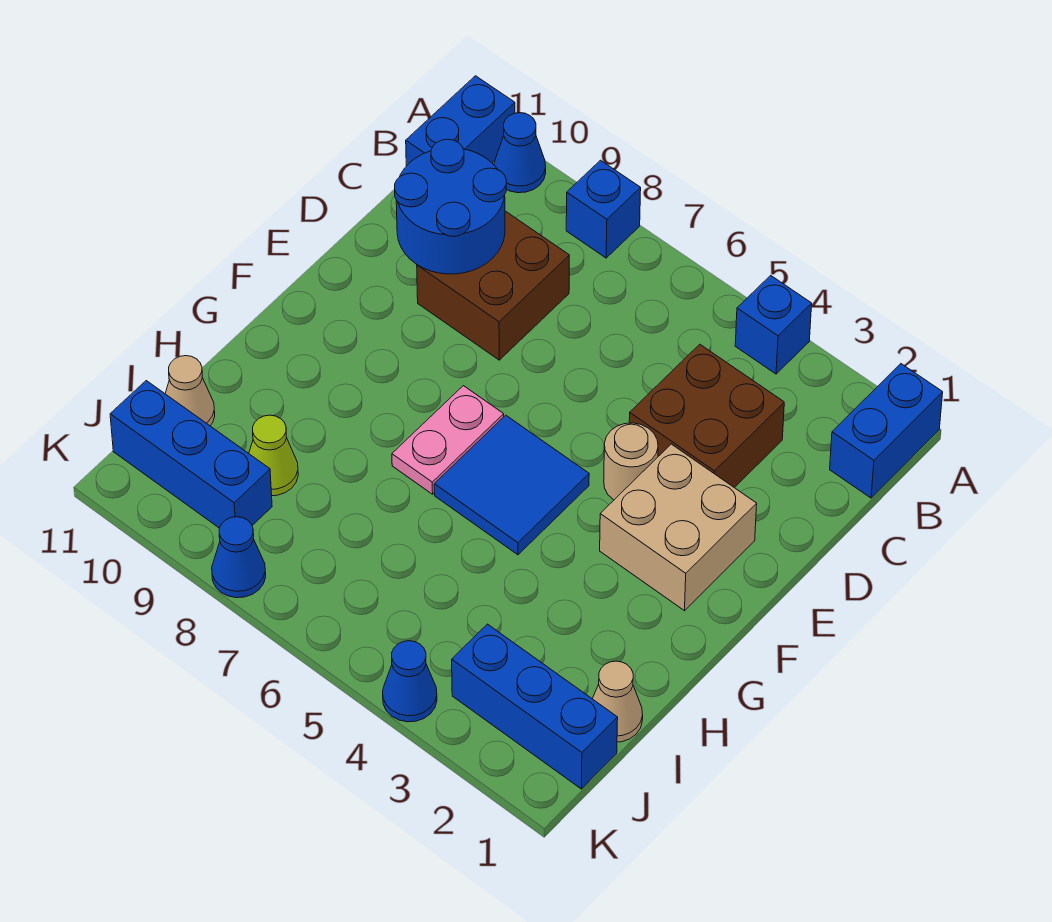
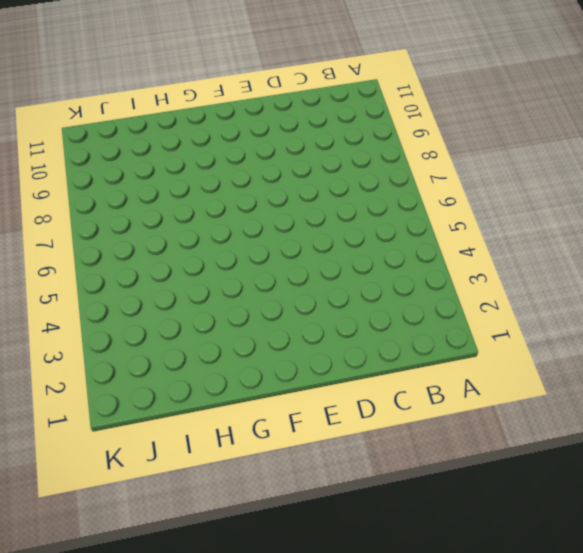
none -> blue brick A1:B1 level 1
none -> blue brick A4 level 1
none -> blue brick A8 level 1

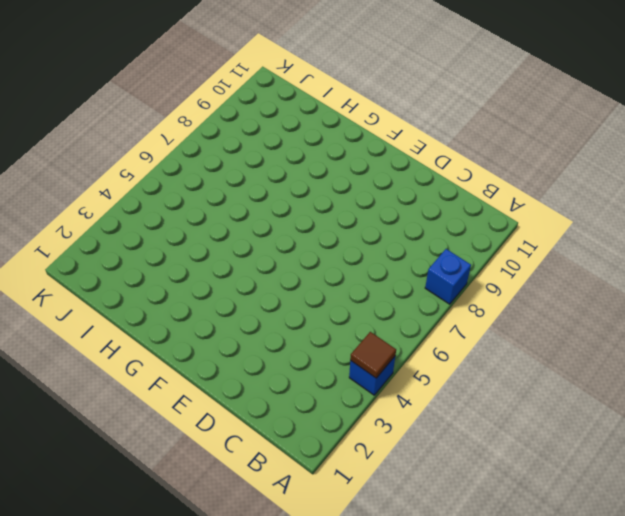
brown tile A4 level 2 -> none
none -> blue brick A1:B1 level 1
none -> blue cone A10 level 1
none -> blue brick A11:B11 level 1

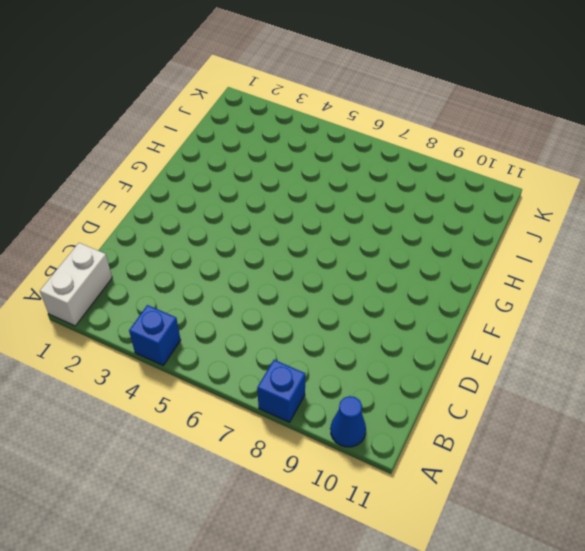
white brick A1:B1 level 1 -> blue brick A1:B1 level 1
none -> blue brick A11:B11 level 1
none -> brown brick C3:D4 level 1
none -> brown brick C8:D9 level 1

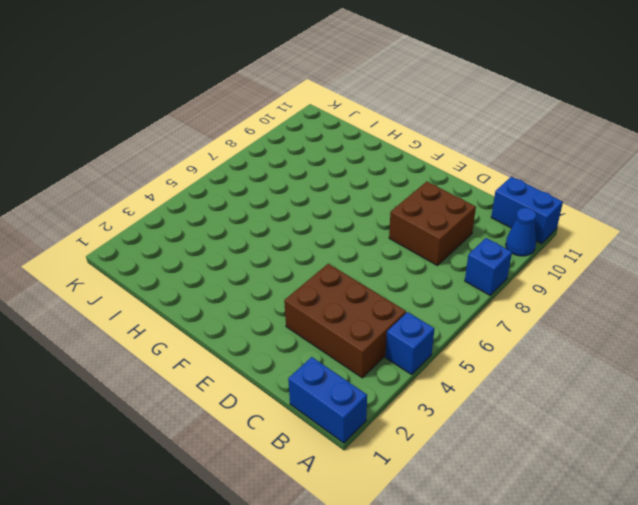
brown brick B3:D4 level 1 -> brown brick C3:D4 level 1
none -> tan brick E2:F3 level 1
none -> tan round brick E4 level 1
none -> blue tile F5:G6 level 1

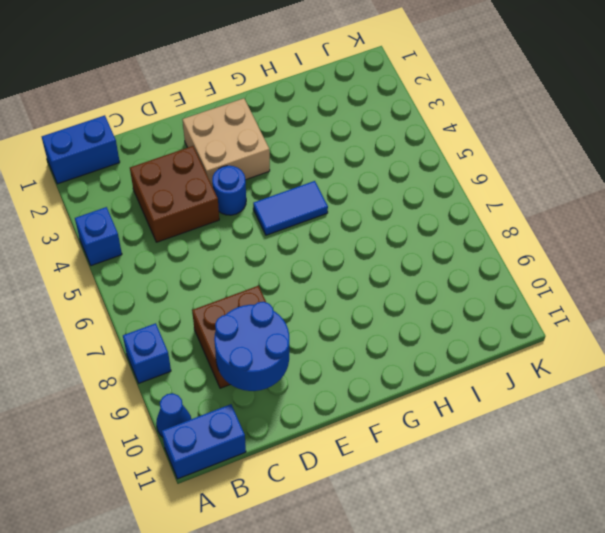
blue round brick E4 level 1 -> tan round brick E4 level 1
blue tile F5:G5 level 1 -> blue tile F5:G6 level 1
none -> pink plate F7:G7 level 1
none -> tan cone I1 level 1
none -> lime cone I9 level 1

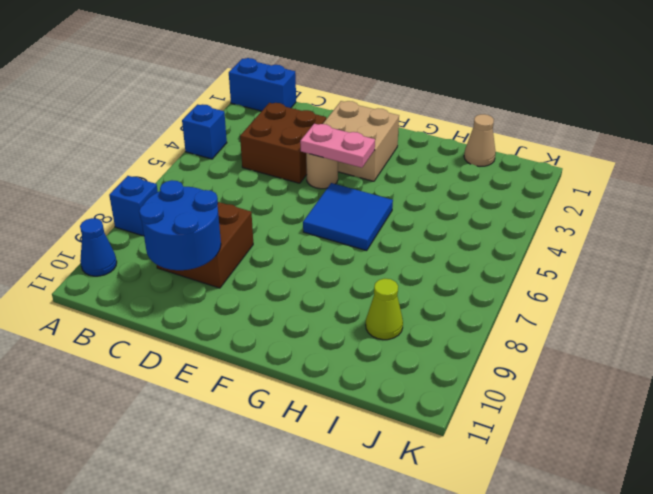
pink plate E4:F4 level 2 -> pink plate F7:G7 level 1
none -> blue brick A11:B11 level 1
none -> tan cone I11 level 1
none -> blue brick J1:J3 level 1

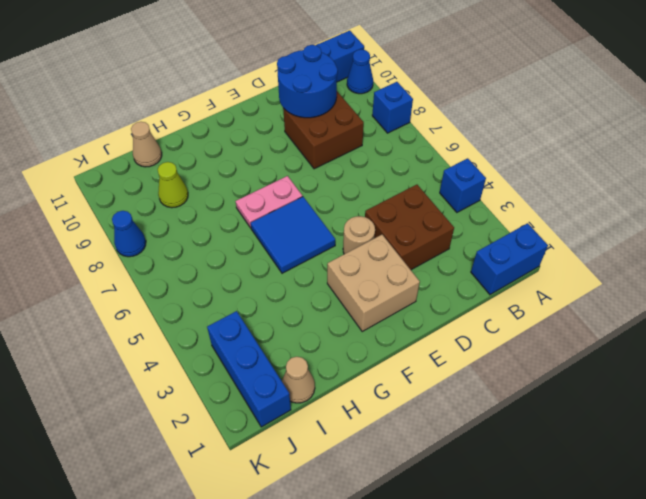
none -> blue brick J9:J11 level 1
none -> blue cone K4 level 1

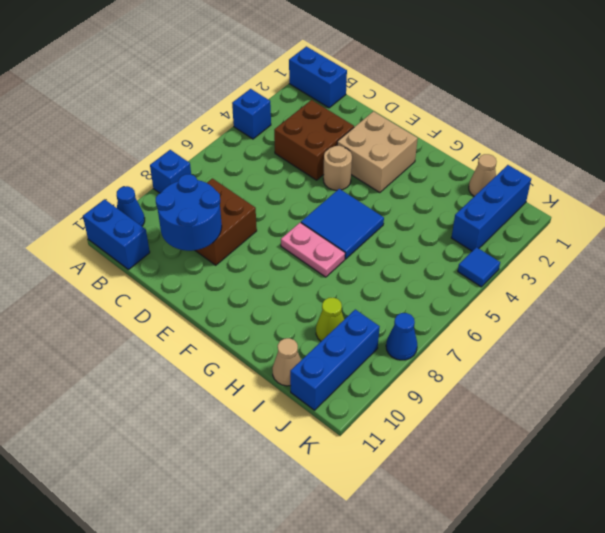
blue tile K4 level 1 -> blue cone K4 level 1

